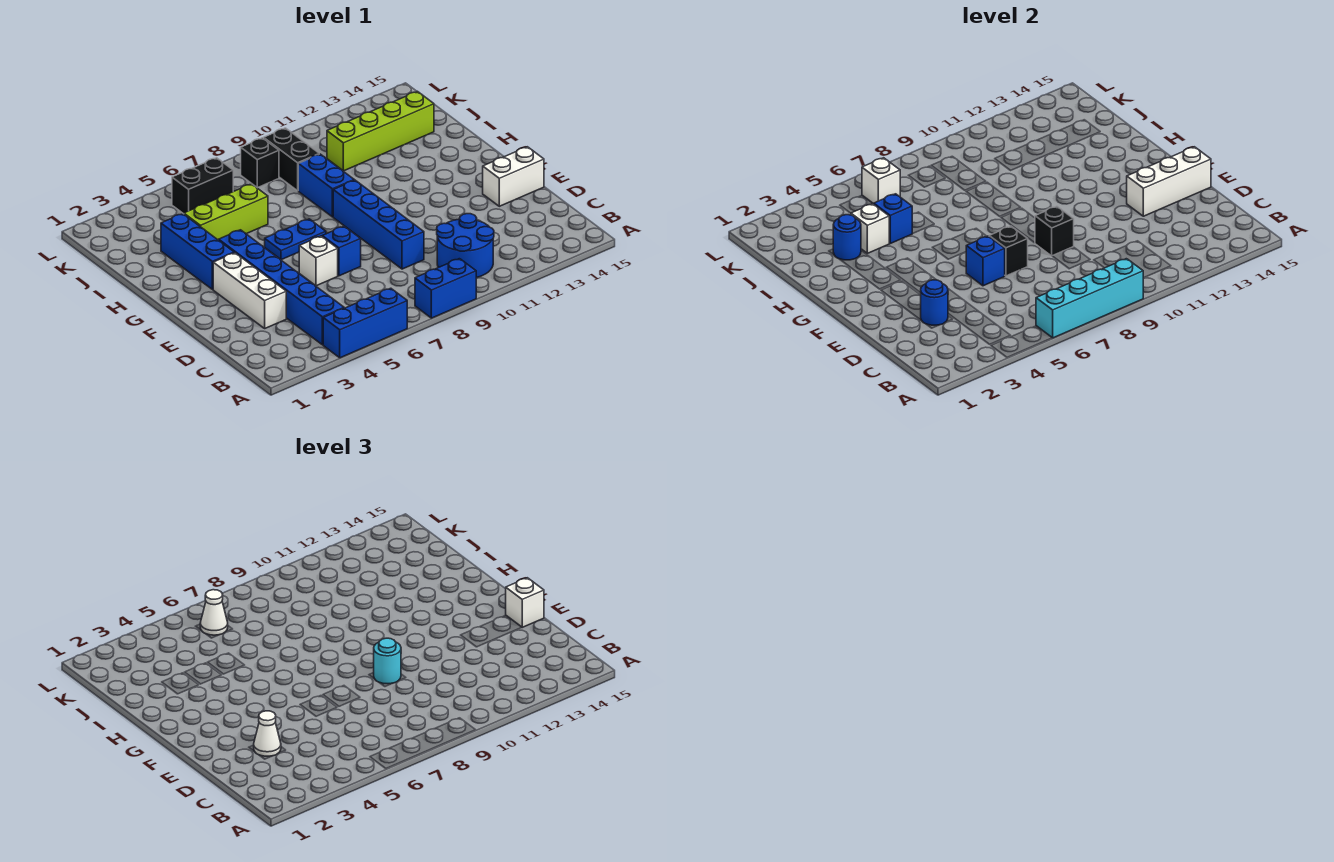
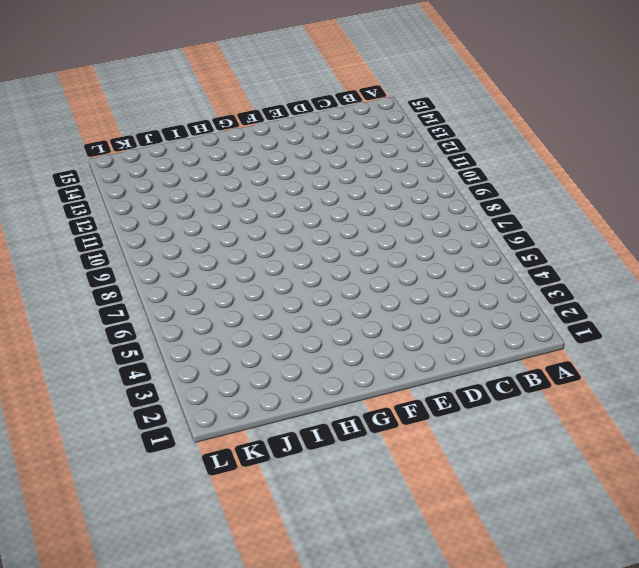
none -> blue brick A4:A6 level 1
none -> blue brick A8:A9 level 1
none -> blue brick B4:G4 level 1
none -> blue round brick B10:C11 level 1

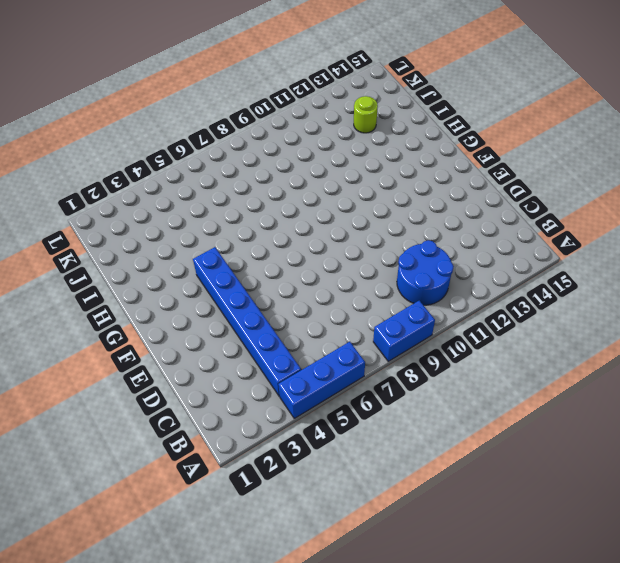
lime round brick J13 level 1 -> lime brick J11:J14 level 1
none -> white brick D3:F3 level 1
none -> blue brick D9:G9 level 1
none -> white brick E6 level 1
none -> blue brick E7 level 1

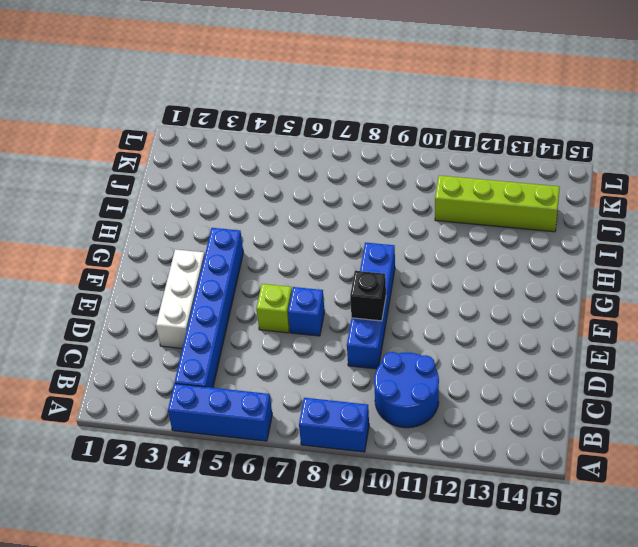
lime brick E6 level 1 -> white brick E6 level 1
none -> white brick E14:E15 level 1
none -> blue brick G3:I3 level 1
none -> blue plate G6:G7 level 1
none -> blue brick H9:I9 level 1

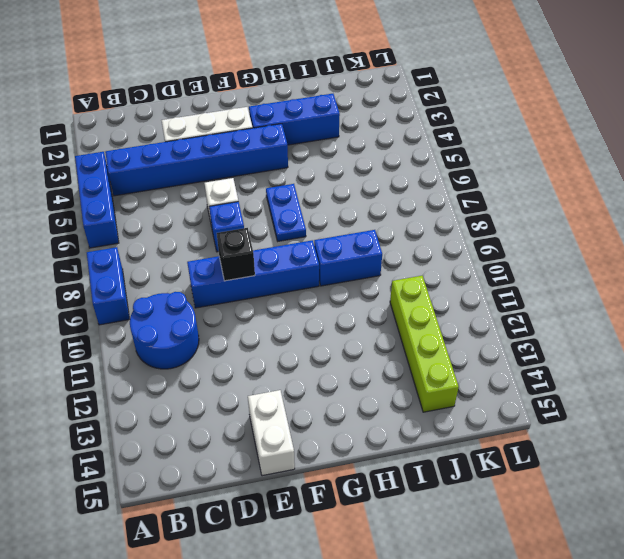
none -> lime brick I4:I6 level 1
none -> black brick J9:K9 level 1
none -> black brick K5:K6 level 1
none -> black brick K8 level 1

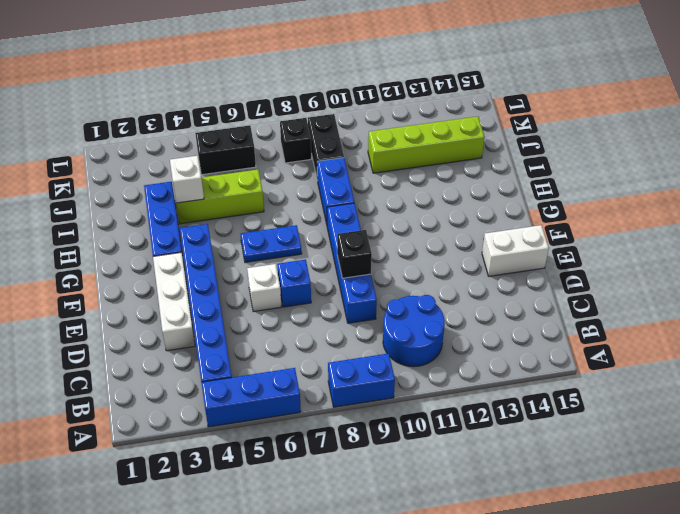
none -> cyan brick A6:A9 level 2
none -> blue round brick D3 level 2
none -> blue brick E6 level 2
none -> black brick E7 level 2

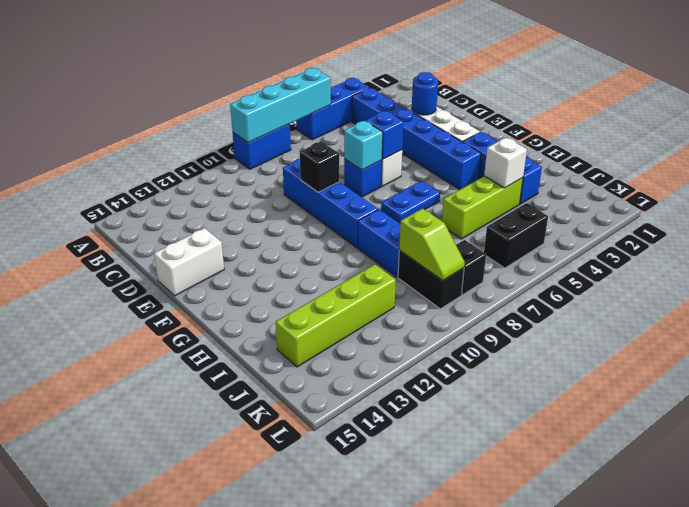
cyan brick E7 level 2 -> black brick E7 level 2
lime slope J9:K9 level 2 top J -> none
none -> blue round brick B10:C11 level 1
none -> white brick E13:E15 level 2
none -> blue round brick I3 level 2
none -> blue brick I5 level 2

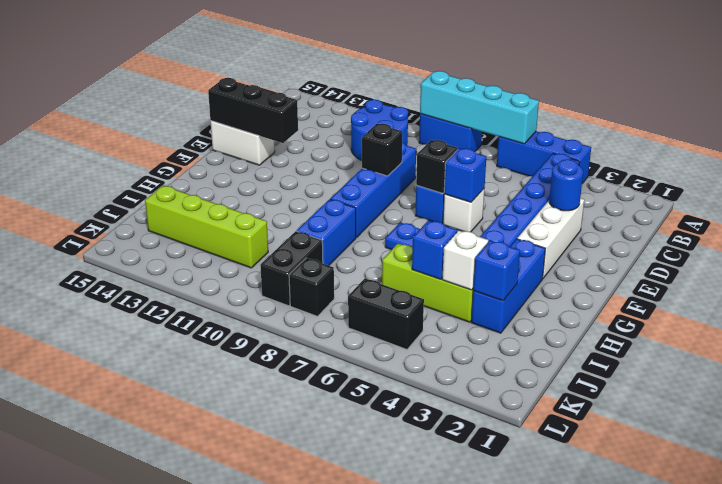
black brick E13:E15 level 2 -> white brick E13:E15 level 2
blue brick I3 level 2 -> blue round brick I3 level 2
none -> white brick K6 level 2
none -> white cone D3 level 3
none -> cyan round brick E9 level 3
none -> white brick E15 level 3

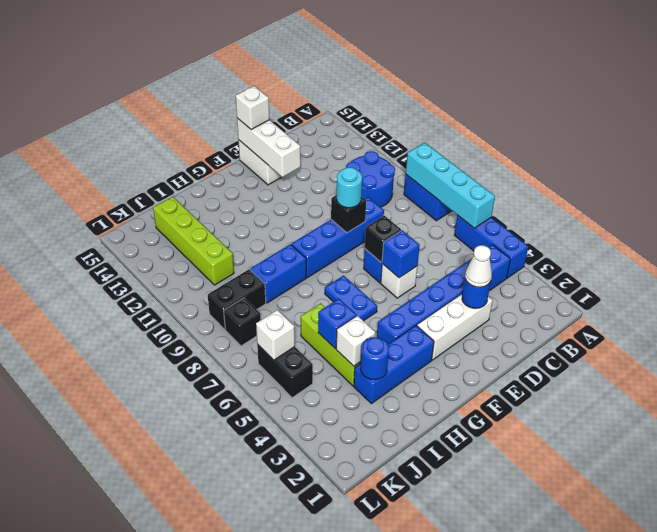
none -> white cone K6 level 3

